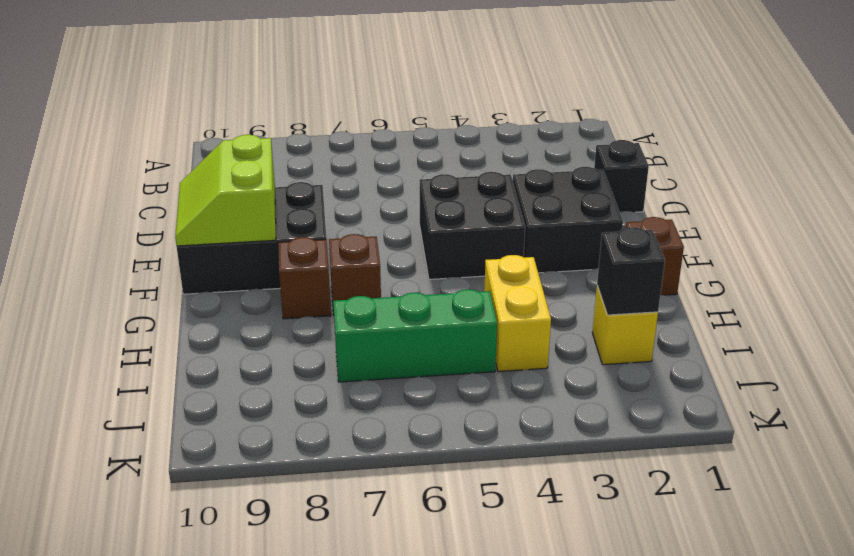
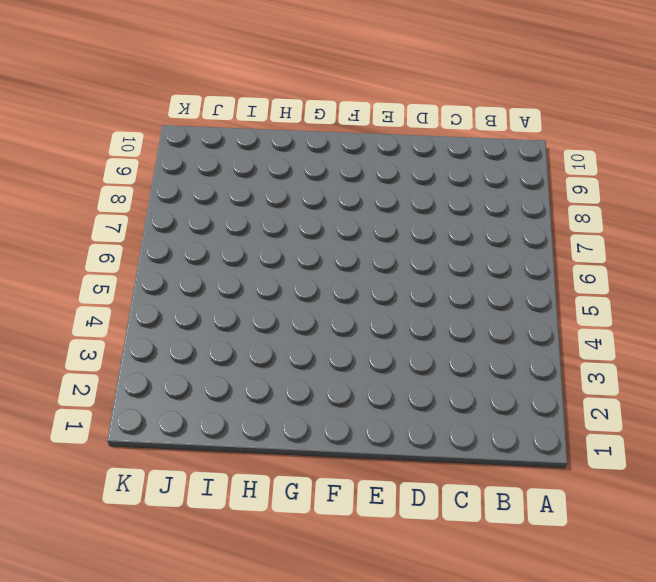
none -> black brick D1 level 1
none -> black brick E2:F3 level 1
none -> black brick E4:F5 level 1

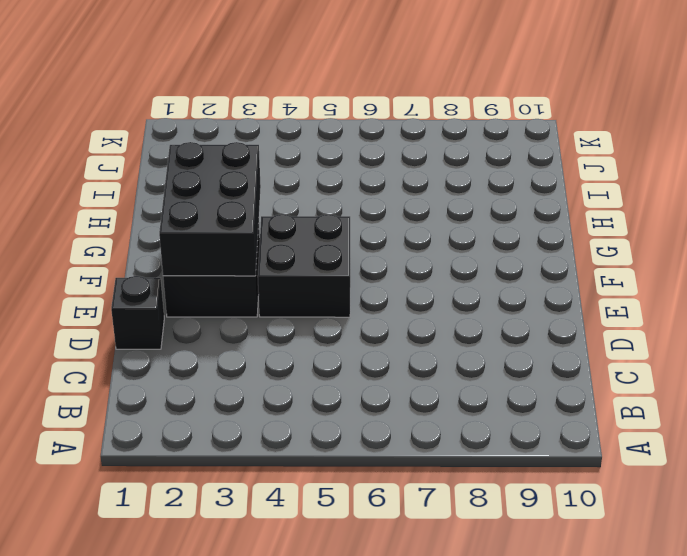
black brick E2:G3 level 2 -> black brick E8:F10 level 1
none -> brown brick G1 level 1
none -> brown brick G7 level 1
none -> brown brick G8 level 1

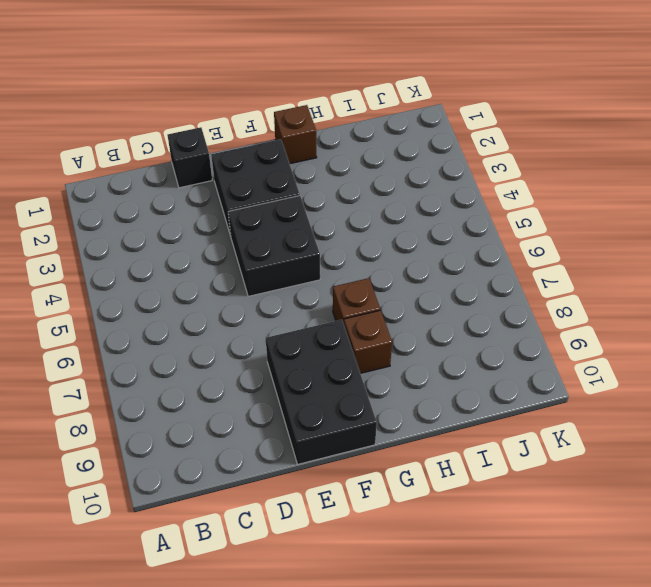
none -> yellow brick H4:I4 level 1
none -> yellow brick I2 level 1
none -> green brick I5:I7 level 1

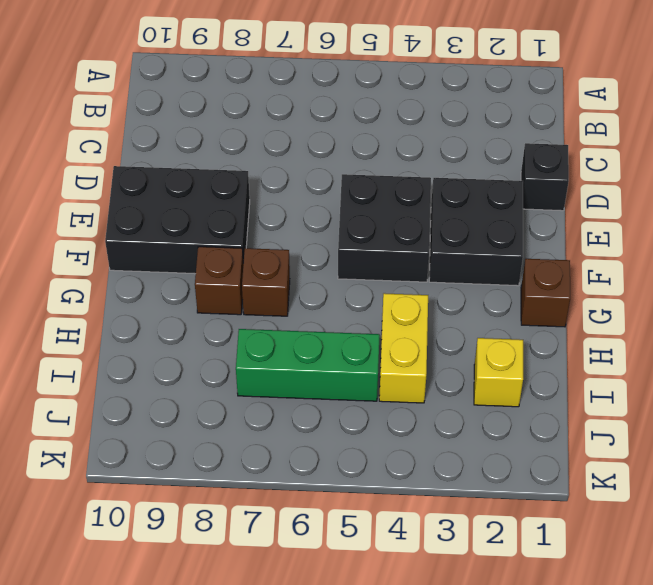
none -> lime slope E9:F10 level 2 top 9
none -> black brick I2 level 2

